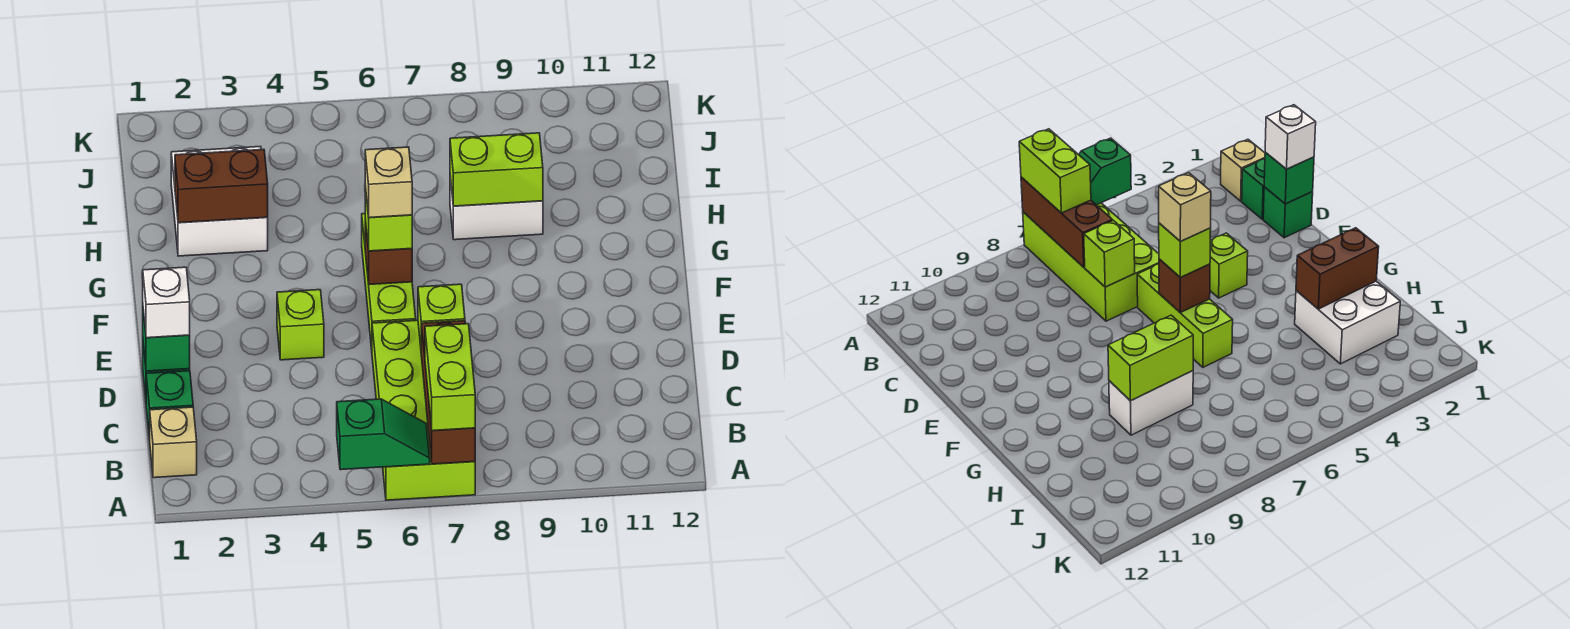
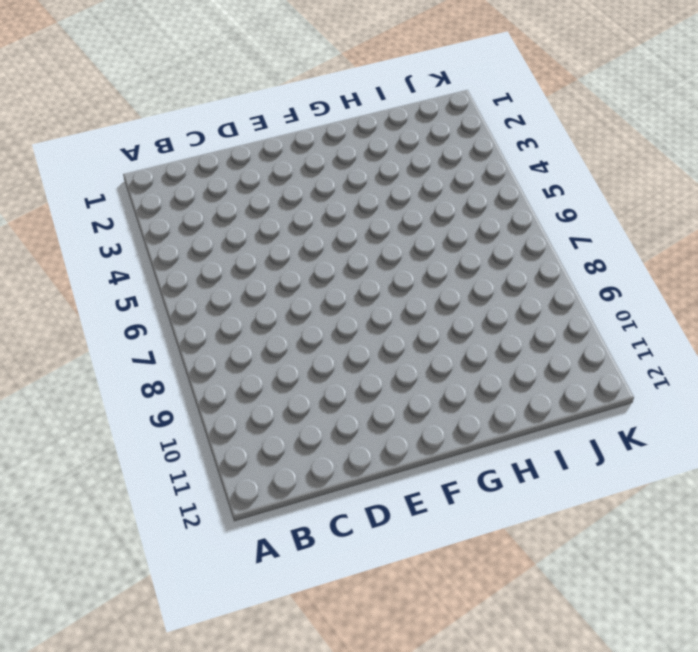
none -> lime brick A6:D7 level 1
none -> tan brick B1 level 1
none -> green brick C1 level 1

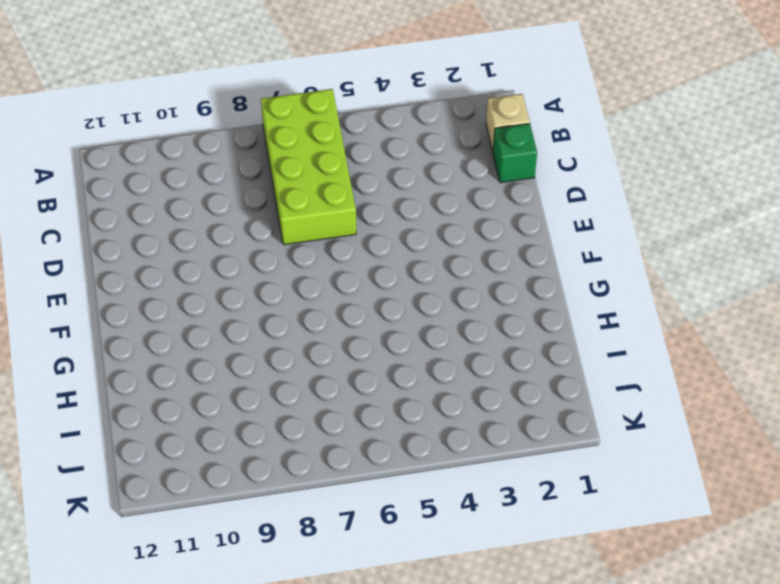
none -> green brick D1 level 1
none -> lime brick E4 level 1
none -> lime brick E6:G6 level 1

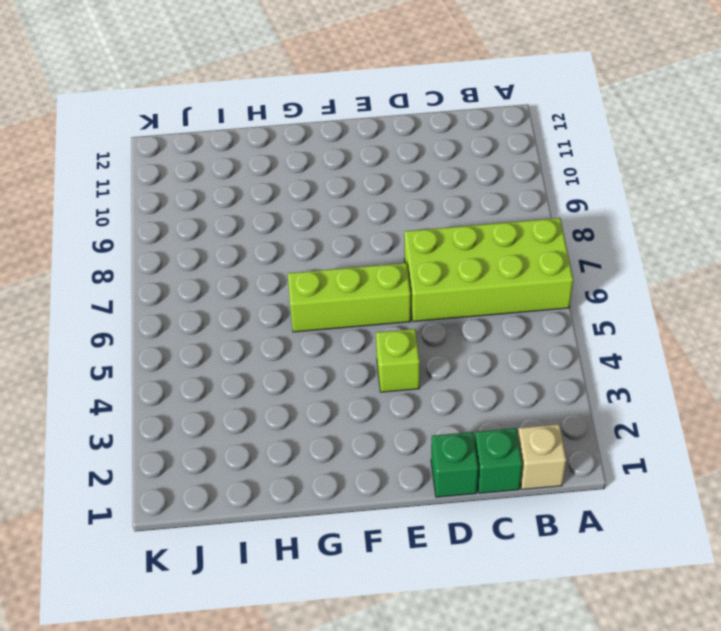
none -> white brick H2:I3 level 1
none -> white brick H8:H9 level 1
none -> green slope A5:A6 level 2 top 5

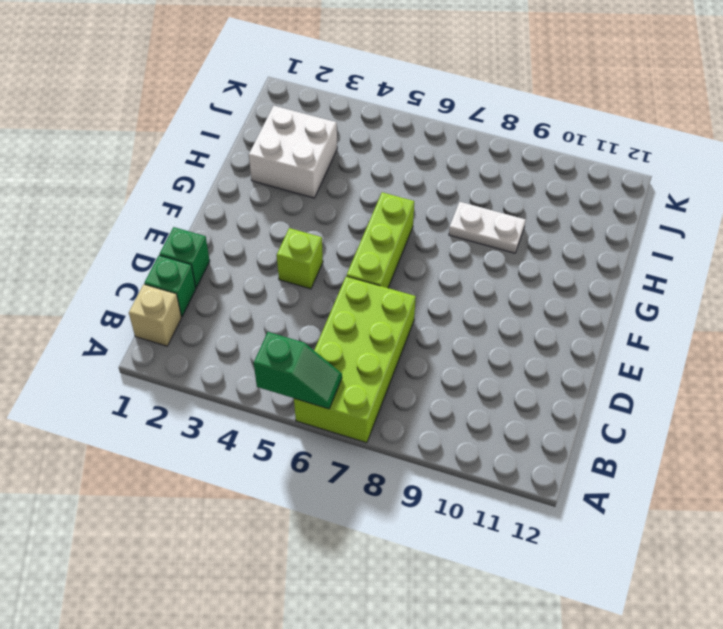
white plate H8:H9 level 1 -> white brick H8:H9 level 1
none -> brown brick A7:C7 level 2
none -> green brick D1 level 2
none -> lime brick D7 level 2

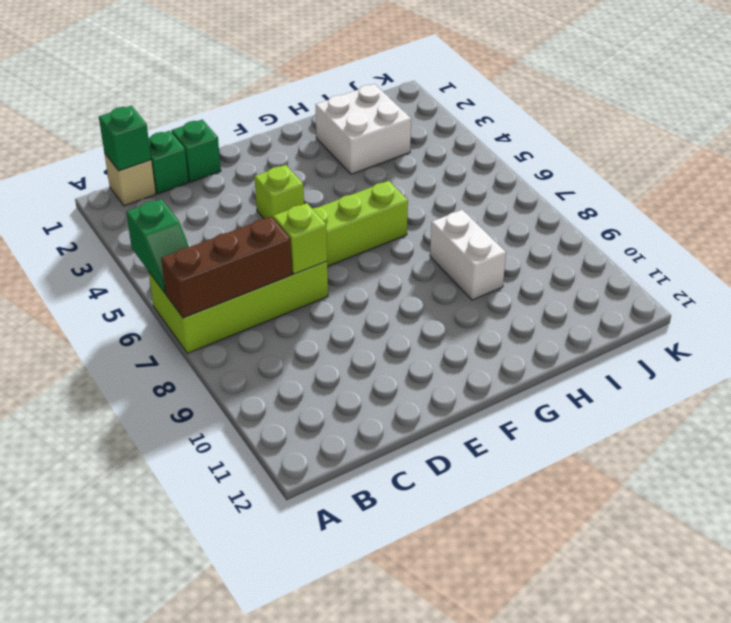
green brick B1 level 2 -> green brick D1 level 2
none -> brown brick F6 level 2
none -> brown brick H2:H3 level 2
none -> lime brick H8:H9 level 2

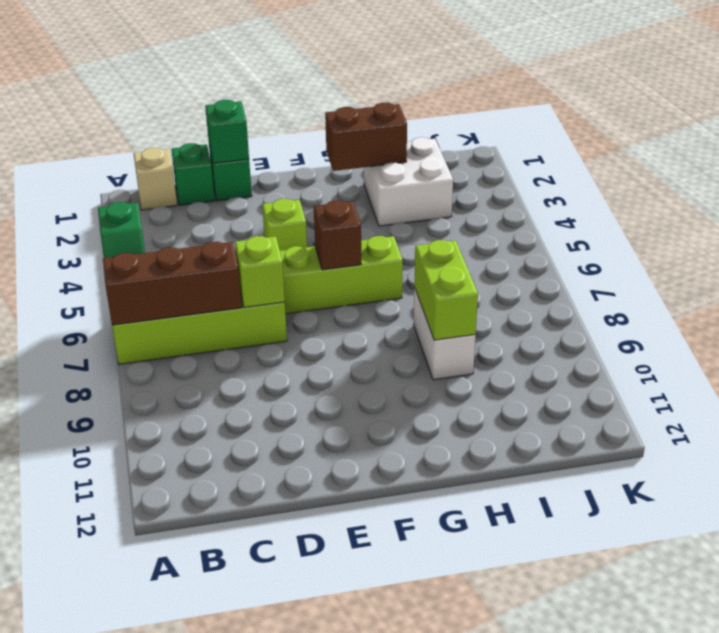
brown brick G2:H2 level 2 -> brown brick H2:H3 level 2
none -> lime brick A7:B7 level 3
none -> white brick D1 level 3
none -> lime brick F6 level 3

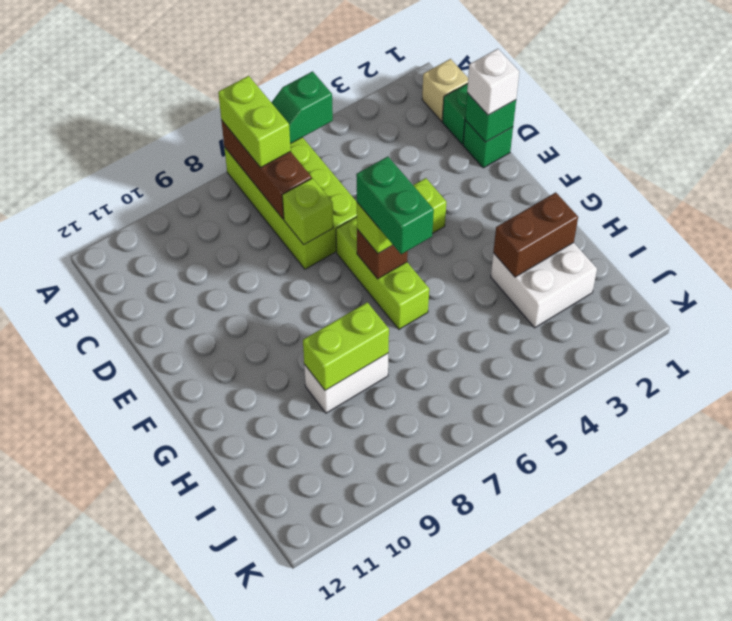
green brick F6:G6 level 4 -> tan brick F6 level 4

